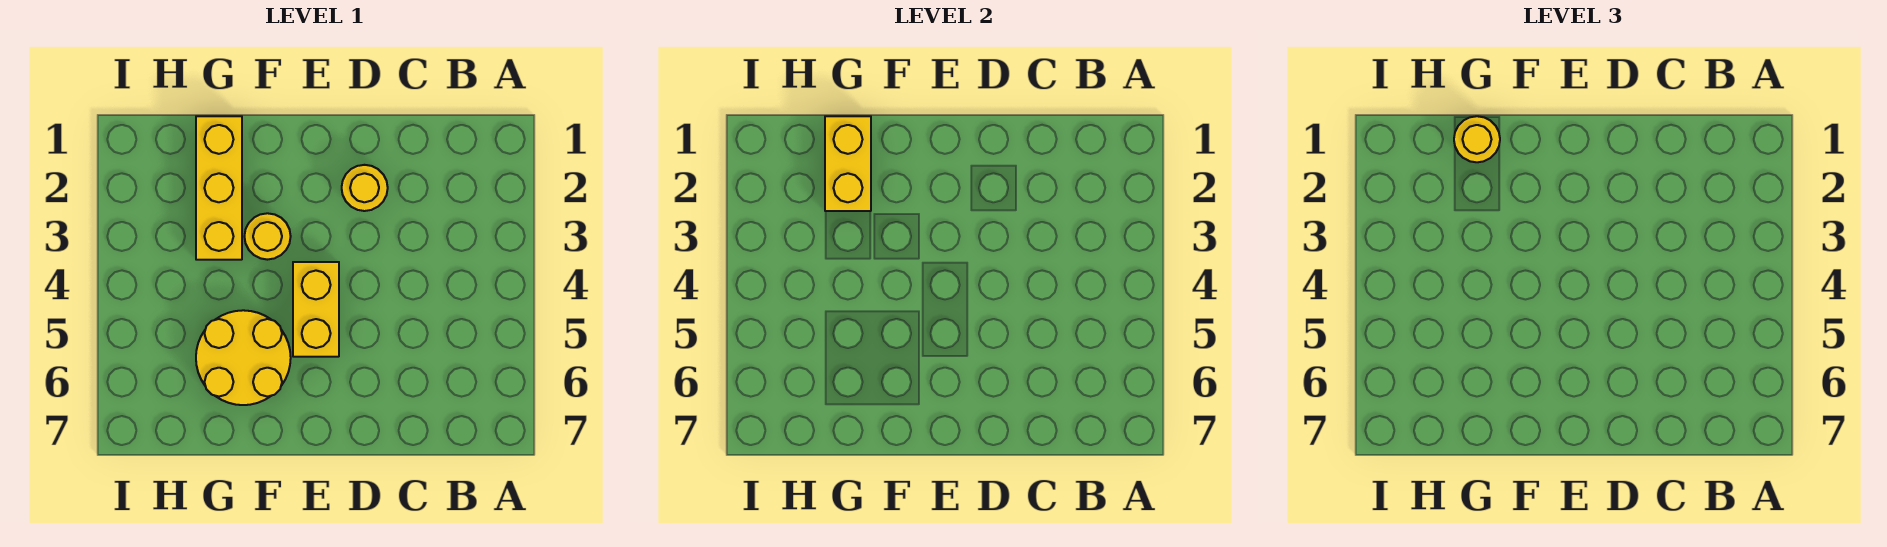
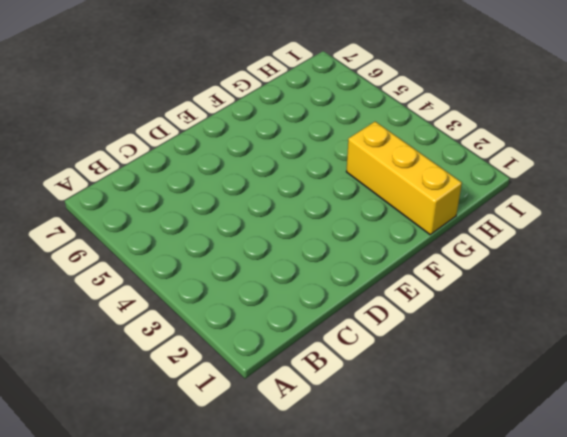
none -> yellow round brick D2 level 1
none -> yellow brick E4:E5 level 1

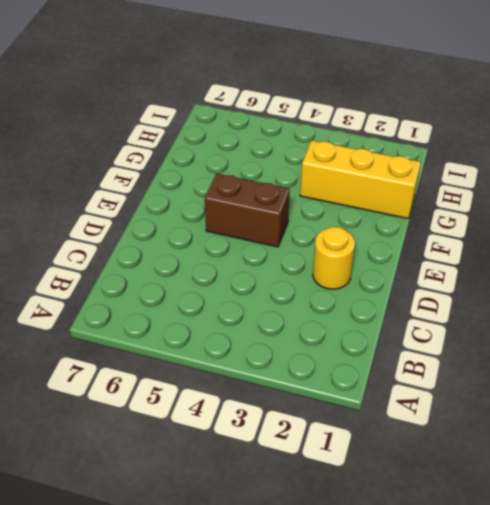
brown brick E4:E5 level 1 -> yellow brick E4:E5 level 1
none -> yellow round brick F3 level 1
none -> yellow round brick F5:G6 level 1

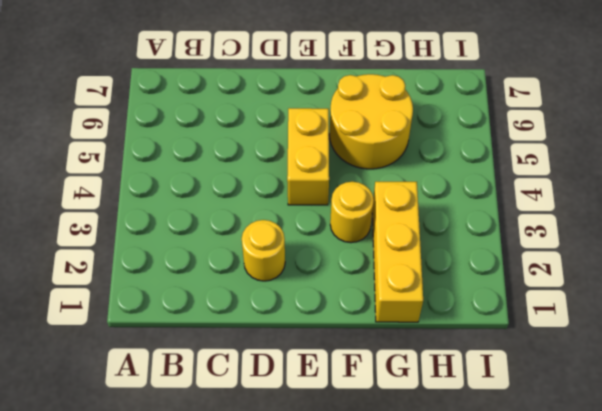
none -> yellow brick G1:G2 level 2
none -> yellow round brick G1 level 3

